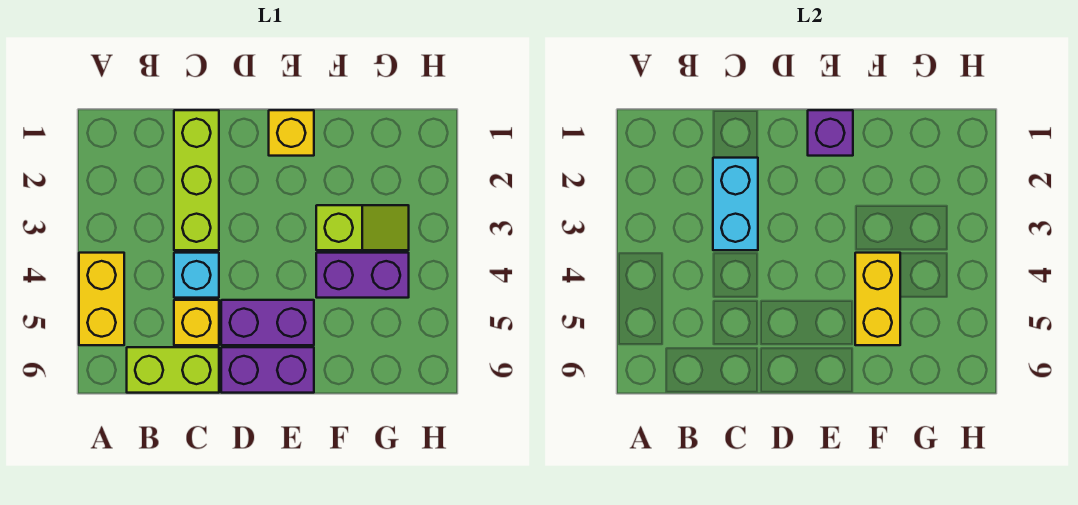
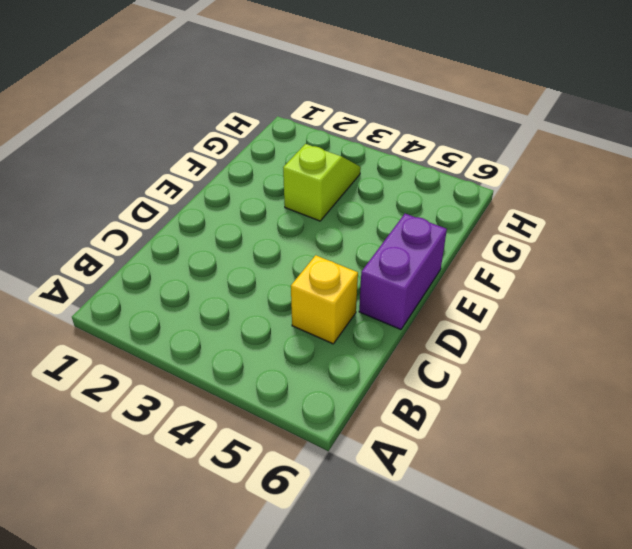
none -> yellow brick A4:A5 level 1
none -> lime brick B6:C6 level 1
none -> lime brick C1:C3 level 1

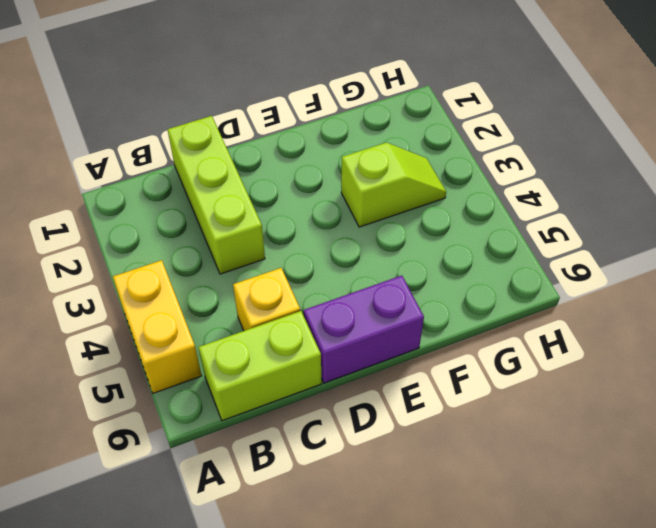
none -> cyan brick C4 level 1
none -> purple brick D5:E5 level 1
none -> yellow brick E1 level 1

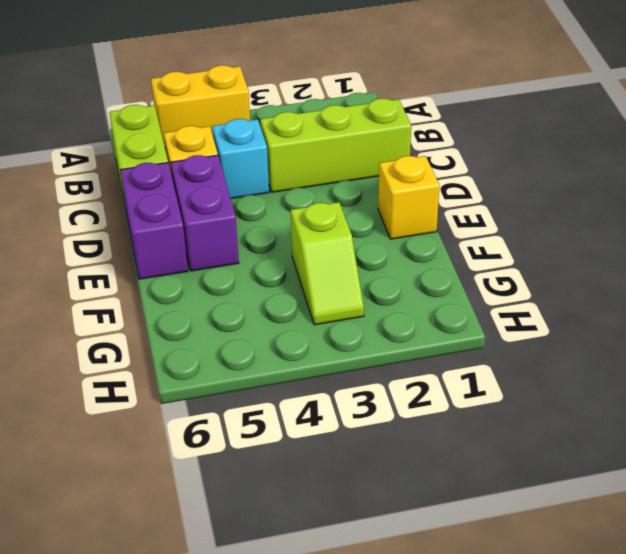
none -> purple brick F4:G4 level 1
none -> cyan brick C2:C3 level 2
none -> purple brick E1 level 2

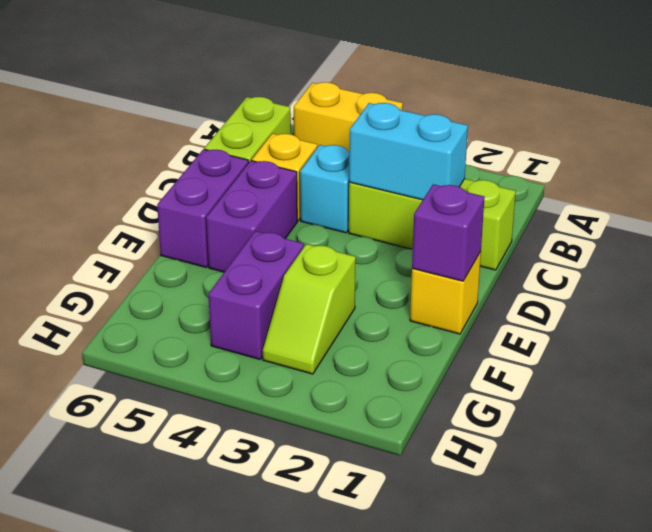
none -> yellow brick F4:F5 level 2

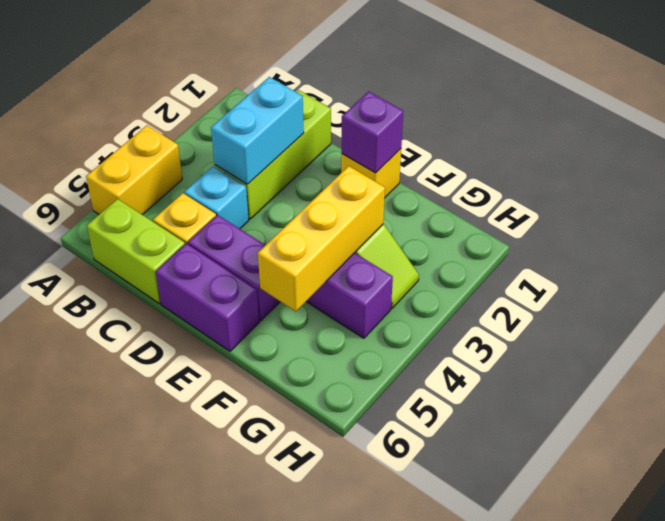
yellow brick F3:F5 level 2 -> yellow brick F4:F5 level 2

